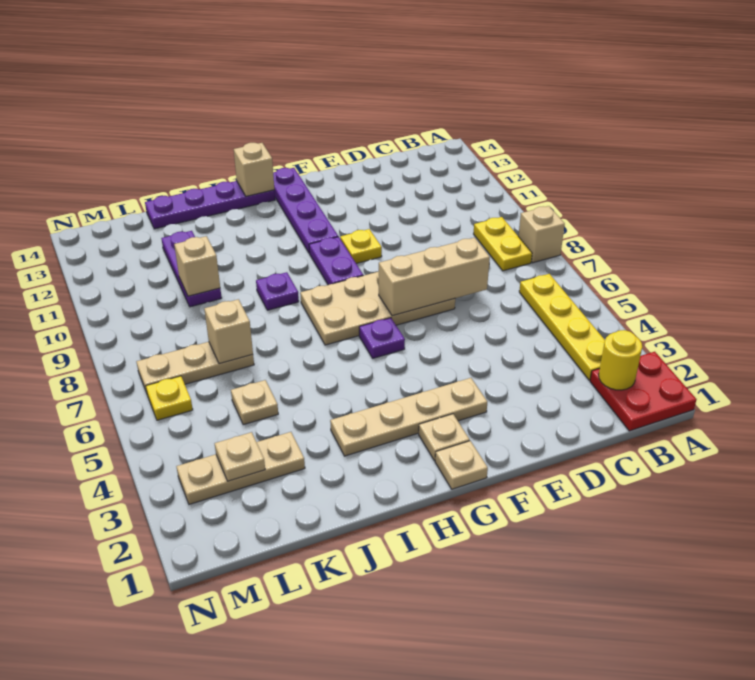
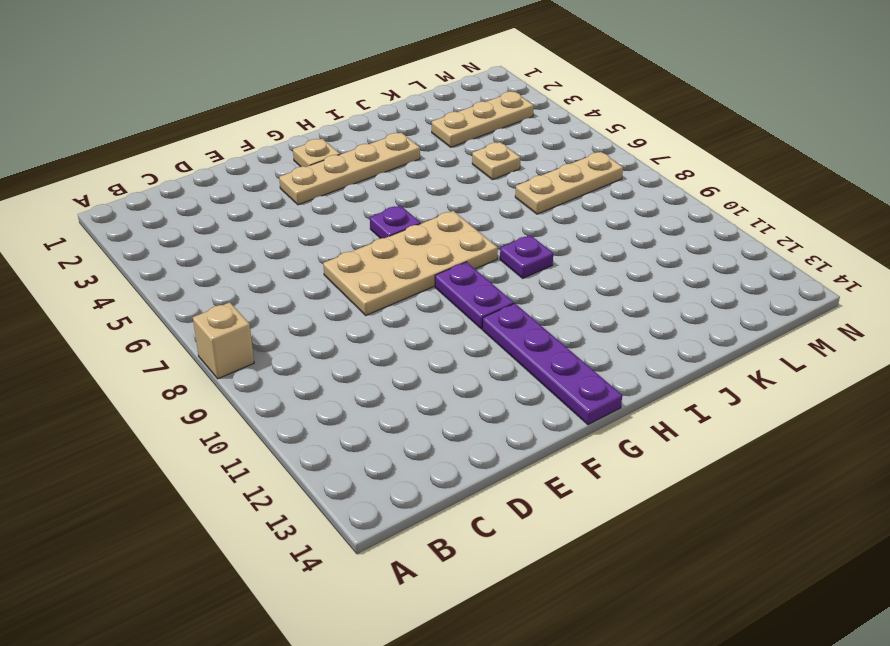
none -> red plate A1:B2 level 1
none -> yellow plate B3:B6 level 1
none -> yellow plate B8:B9 level 1

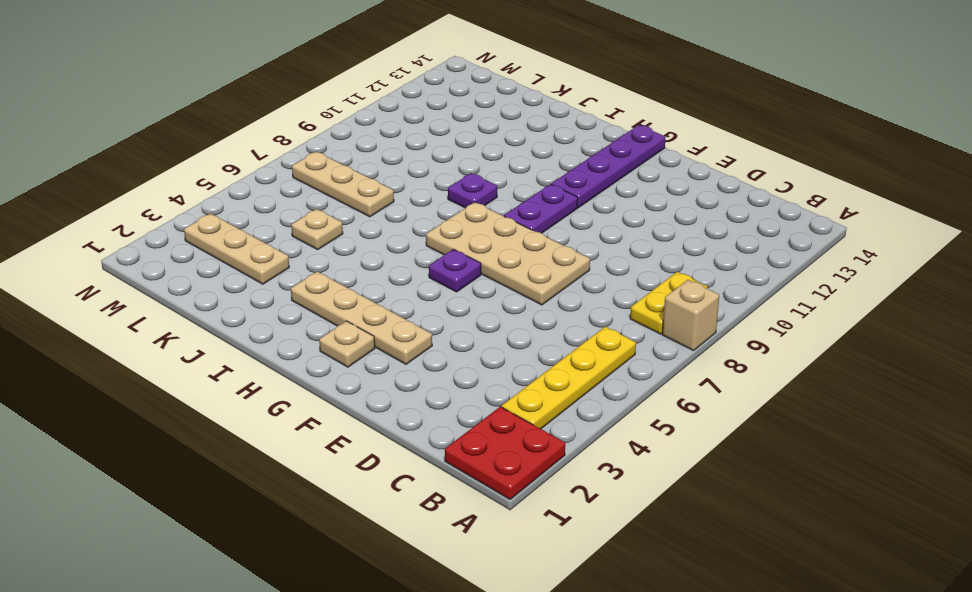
none -> yellow plate F10 level 1
none -> tan plate G1 level 1
none -> purple plate H14:K14 level 1

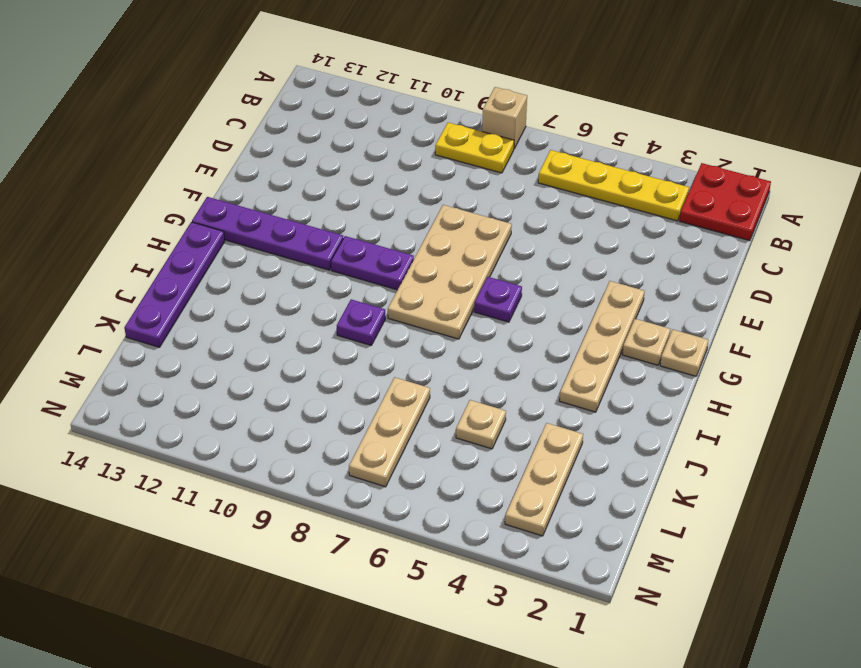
none -> yellow plate F10 level 1
none -> purple plate K10:K12 level 1
none -> yellow plate M6 level 1

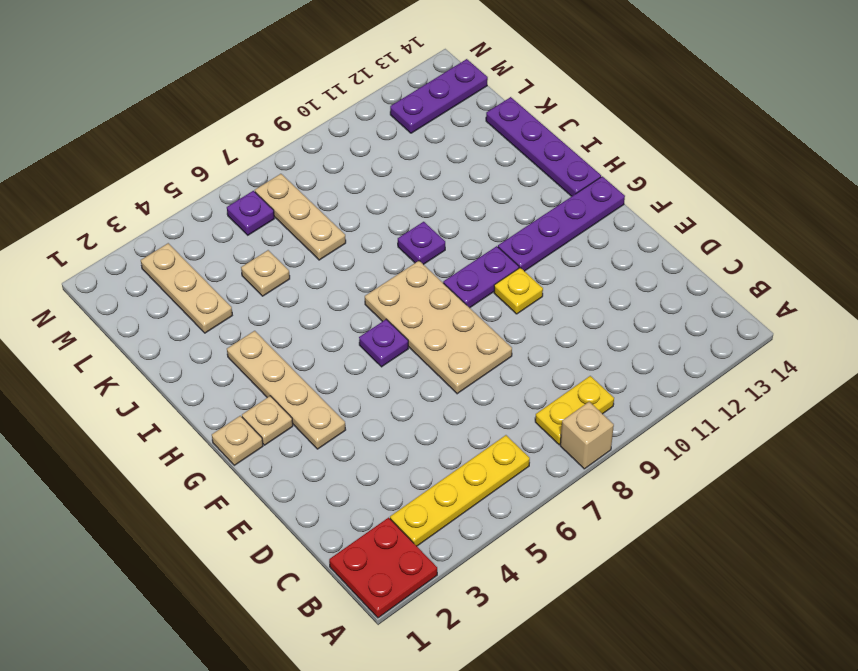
purple plate M6 level 1 -> yellow plate M6 level 1
purple plate M12:M14 level 1 -> purple plate K10:K12 level 1
none -> yellow round brick B2 level 2
none -> tan brick D7:F7 level 2
none -> tan brick H14 level 2

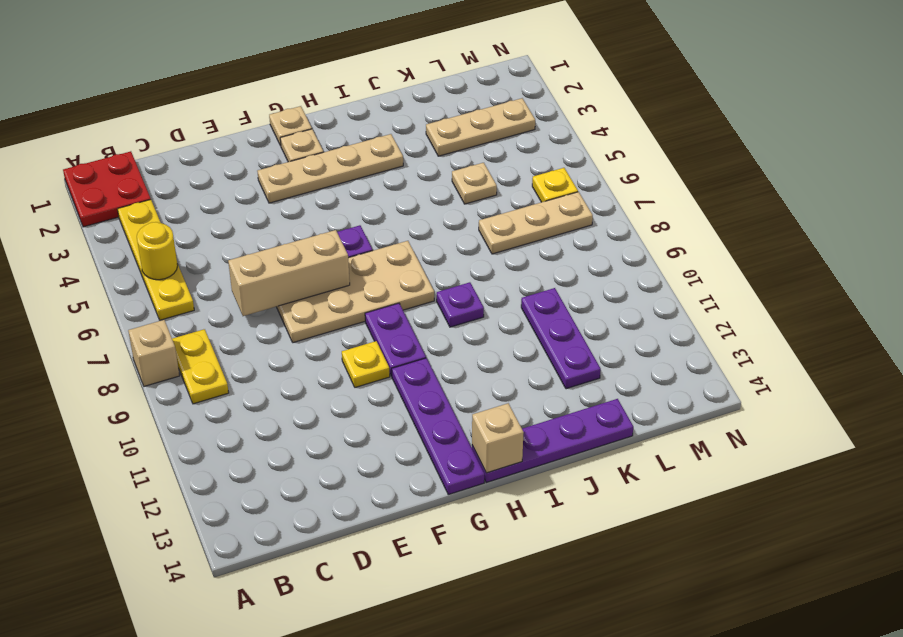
yellow round brick B5 level 2 -> yellow round brick B2 level 2
none -> tan brick K7 level 2
none -> tan brick K10 level 2
none -> tan plate L3 level 2

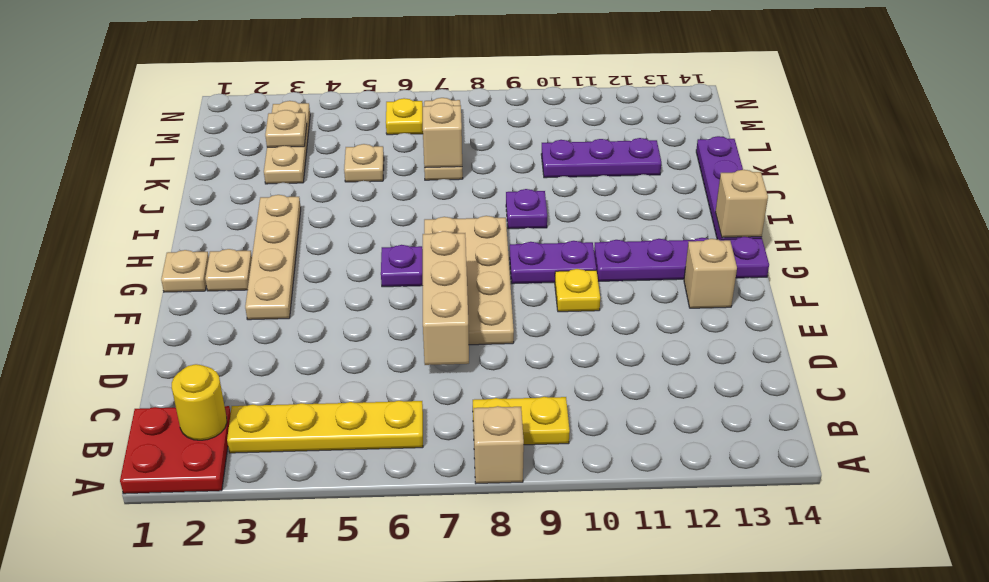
tan brick F13 level 1 -> tan brick K10 level 2

